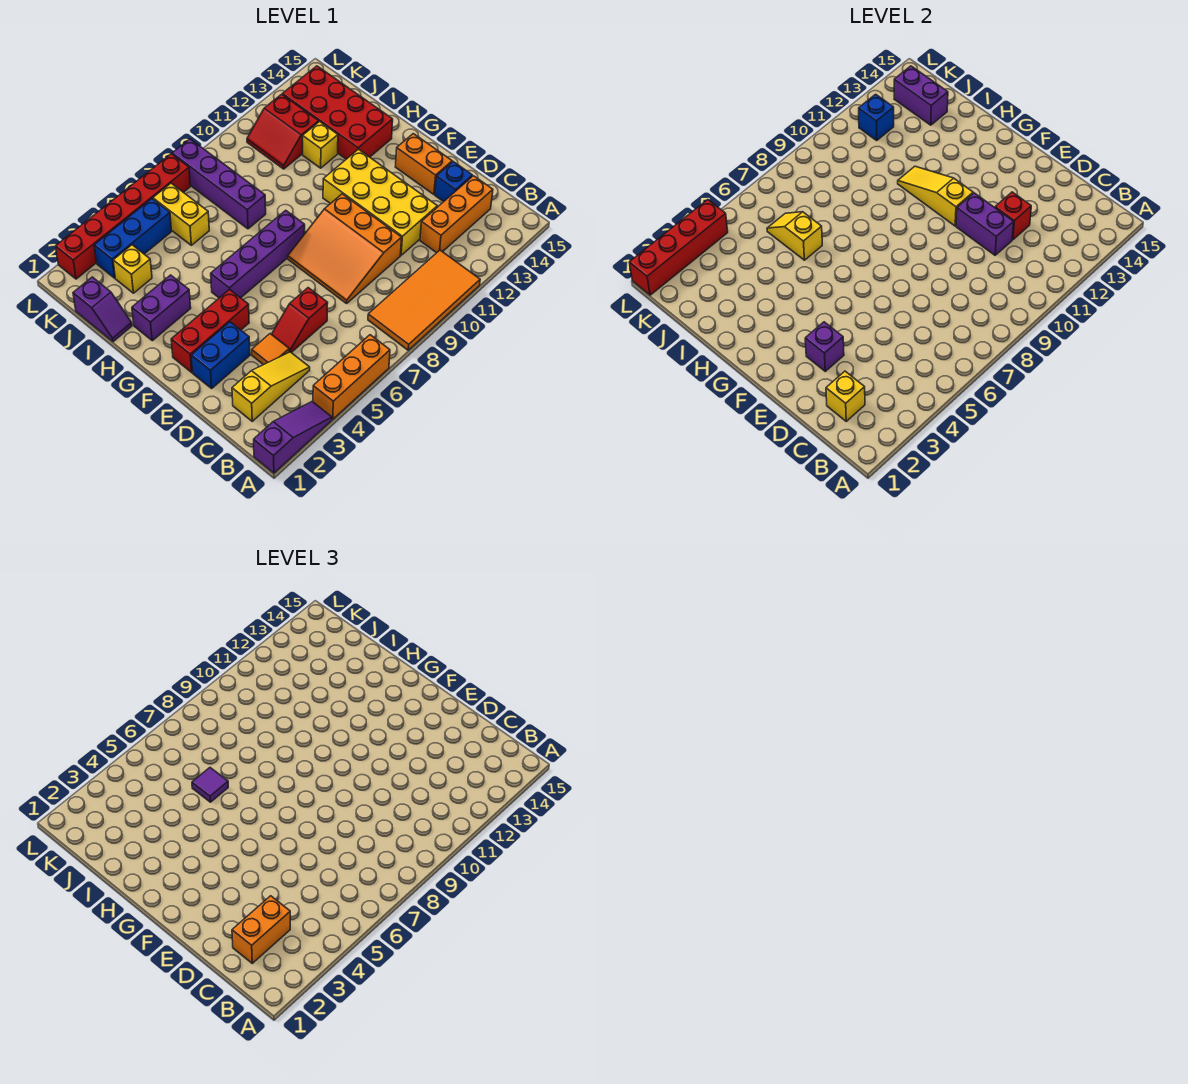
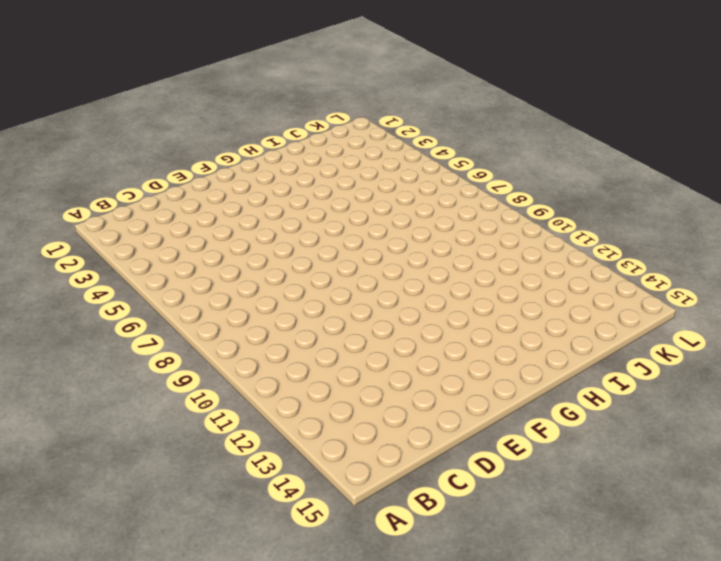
none -> purple slope A1:A3 level 1 top 1
none -> orange brick A4:A6 level 1
none -> orange tile A8:B11 level 1
none -> yellow slope C2:C4 level 1 top 2

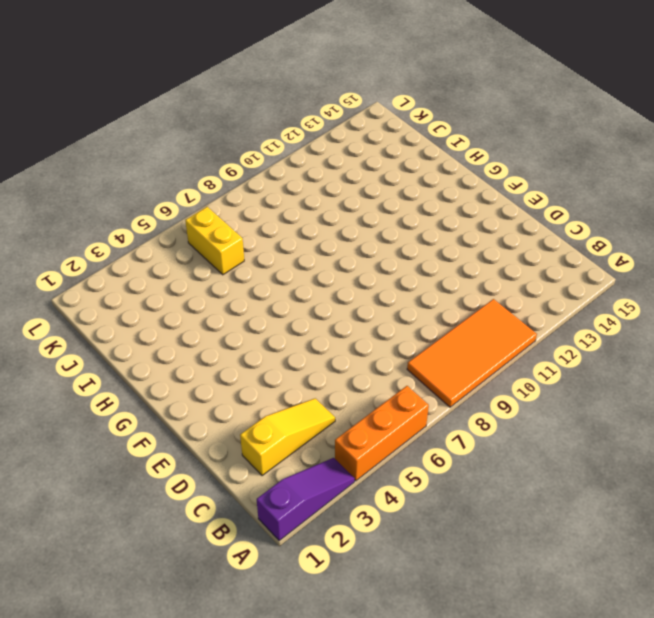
none -> orange brick C12:C14 level 1
none -> orange tile D4 level 1
none -> red slope D5:D6 level 1 top 6
none -> orange slope D8:F10 level 1 top 10

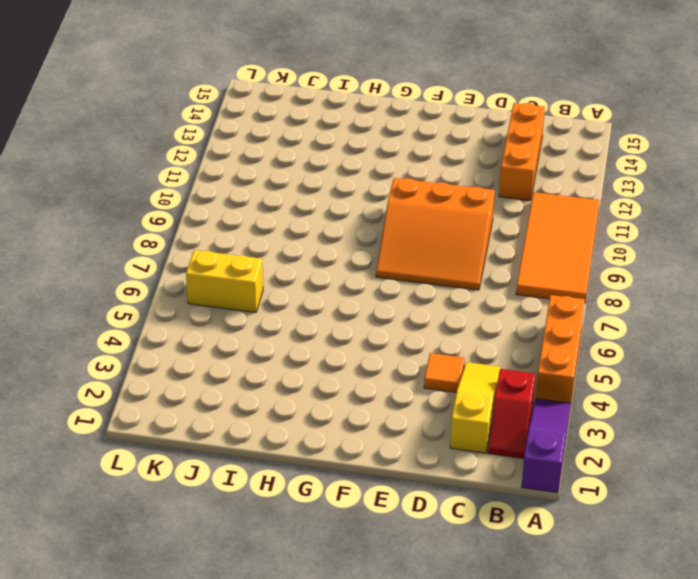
red slope B2:B3 level 1 top 3 -> red slope D5:D6 level 1 top 6
none -> yellow brick D11:G12 level 1
none -> blue brick D14 level 1
none -> blue brick E2:E3 level 1
none -> orange brick E14:F14 level 1

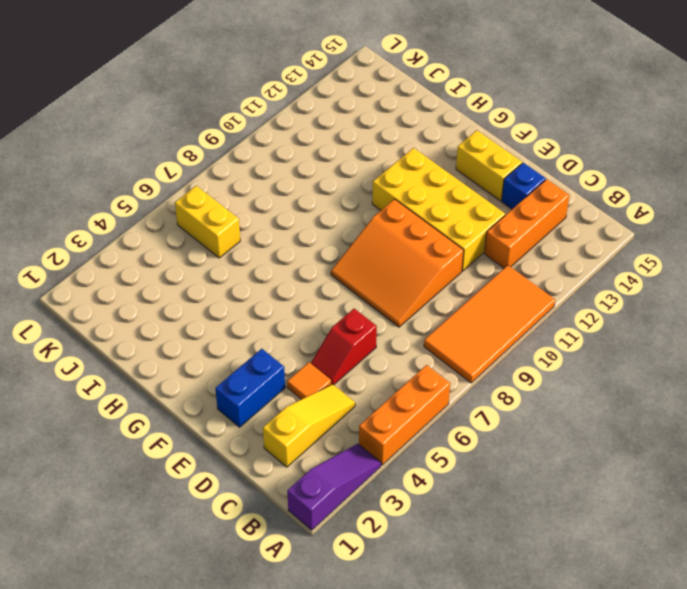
yellow brick E14:F14 level 1 -> orange brick E14:F14 level 1
none -> red brick F2:F4 level 1
none -> purple brick G5:G8 level 1
none -> purple brick H2:H3 level 1
none -> red brick H13:K14 level 1

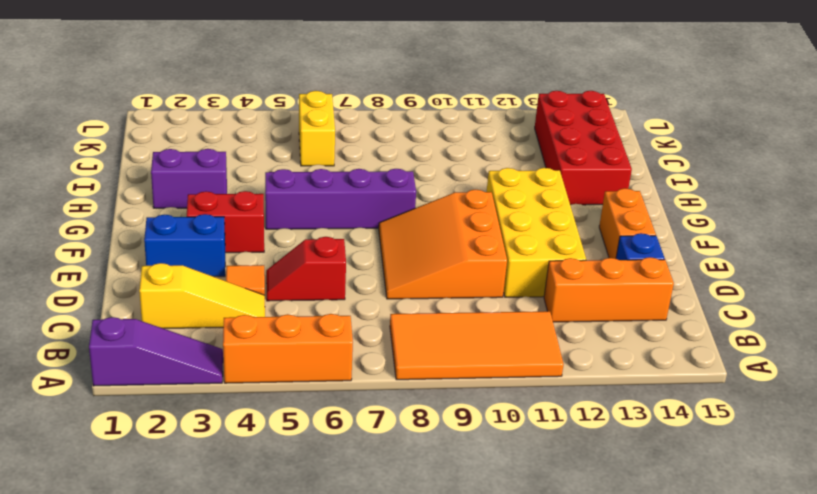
red brick F3:F4 level 1 -> red brick F2:F4 level 1
none -> purple slope I1:J1 level 1 top J
none -> purple brick I8:L8 level 1
none -> yellow brick I12 level 1
none -> yellow brick J3 level 1

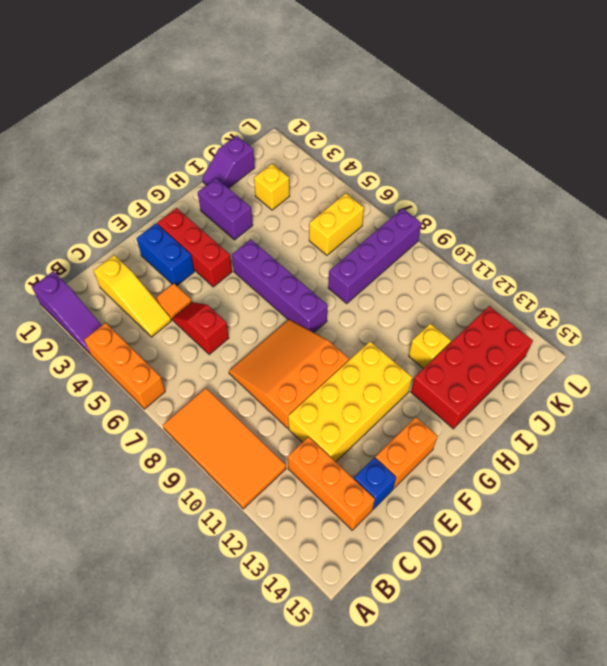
none -> red slope J11:K12 level 1 top 12
none -> blue brick K3:K5 level 1
none -> red brick L2:L7 level 1
none -> yellow brick C2 level 2

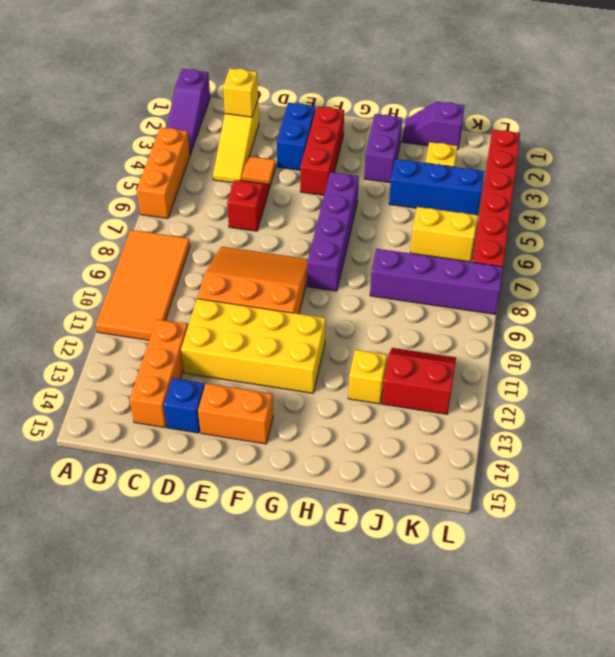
blue brick I4:K4 level 1 -> blue brick K3:K5 level 1
none -> red brick H13:K14 level 1
none -> purple brick D11:E11 level 2
none -> red brick D12 level 2
none -> purple brick E3 level 2

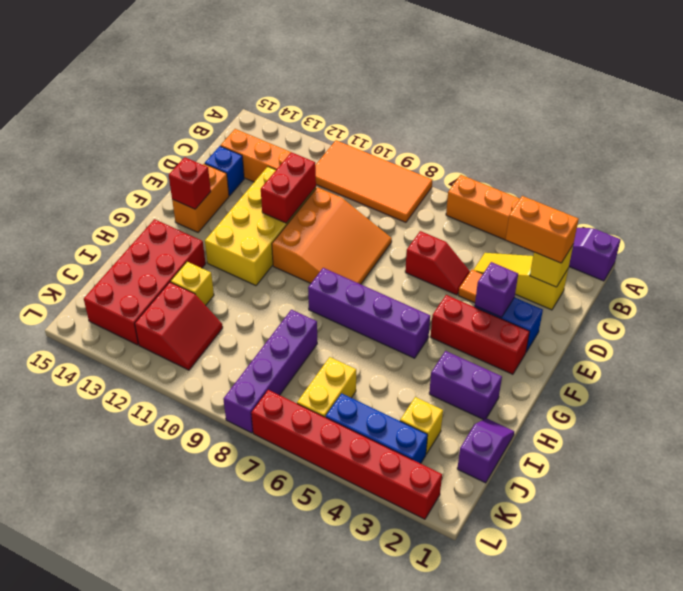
red brick D11:E11 level 2 -> purple brick D11:E11 level 2
red brick F14 level 2 -> red brick D12 level 2
none -> yellow slope F11:H11 level 2 top F
none -> yellow slope I6:J6 level 2 top I
none -> purple brick J14:K14 level 2
none -> blue brick K12 level 2

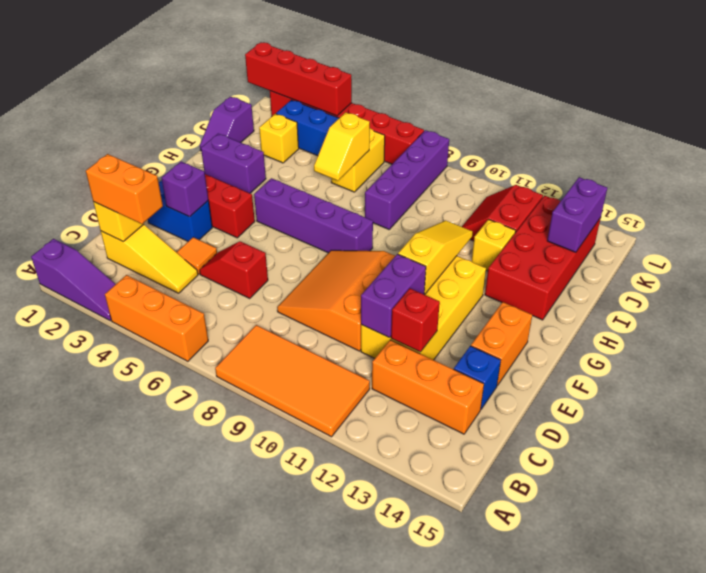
yellow slope I6:J6 level 2 top J -> yellow slope I6:J6 level 2 top I
none -> blue brick K12 level 2
none -> purple tile I6 level 3

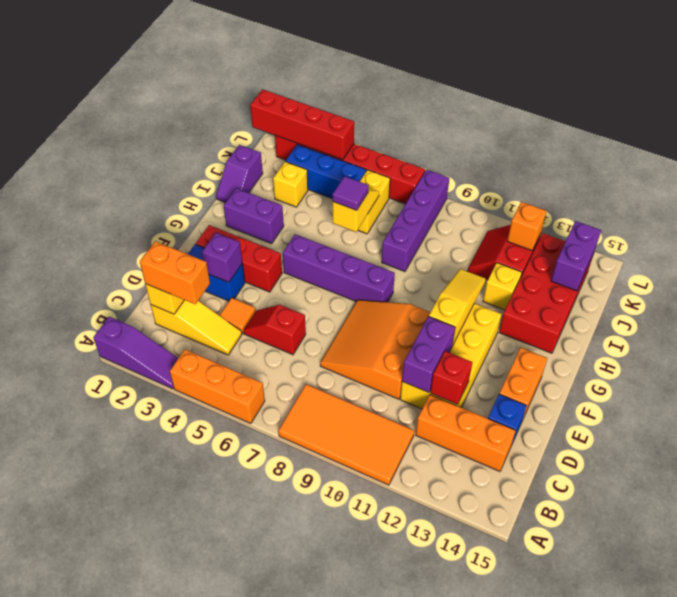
orange brick K12 level 2 -> blue brick K12 level 2

